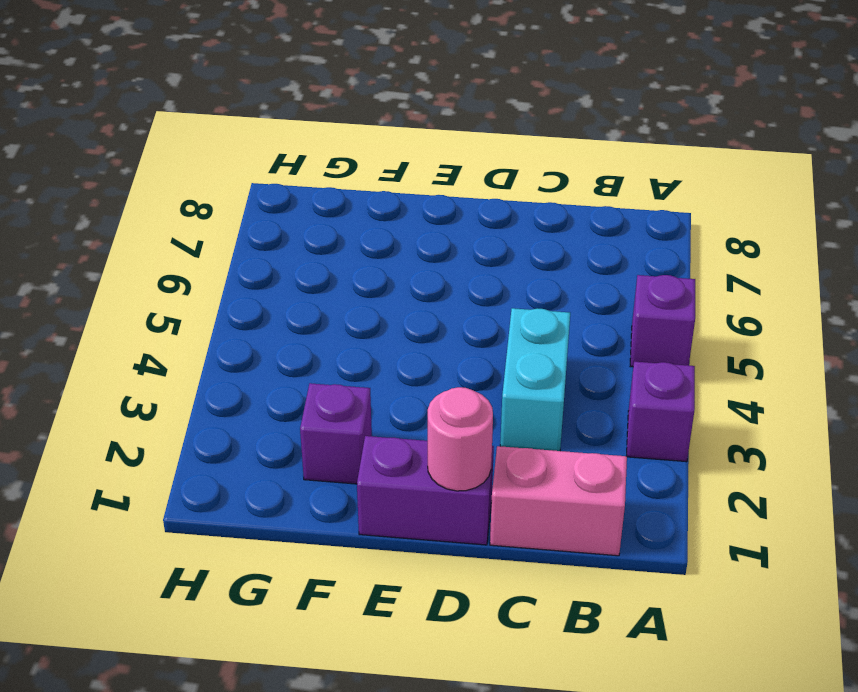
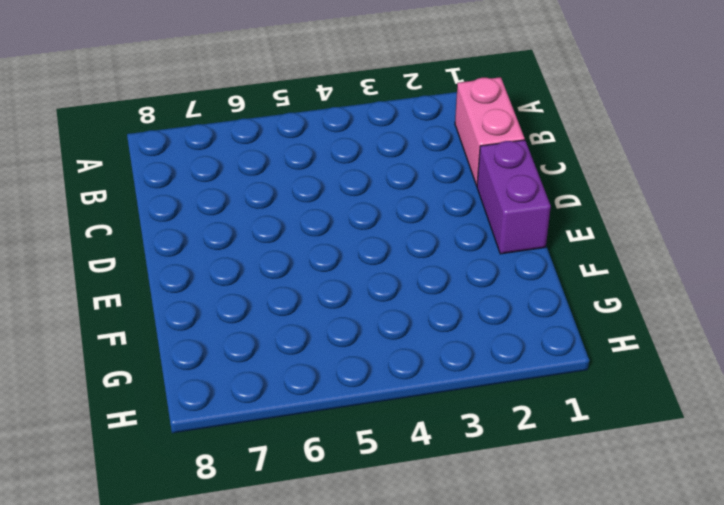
none -> purple brick A3 level 1
none -> purple brick A5 level 1

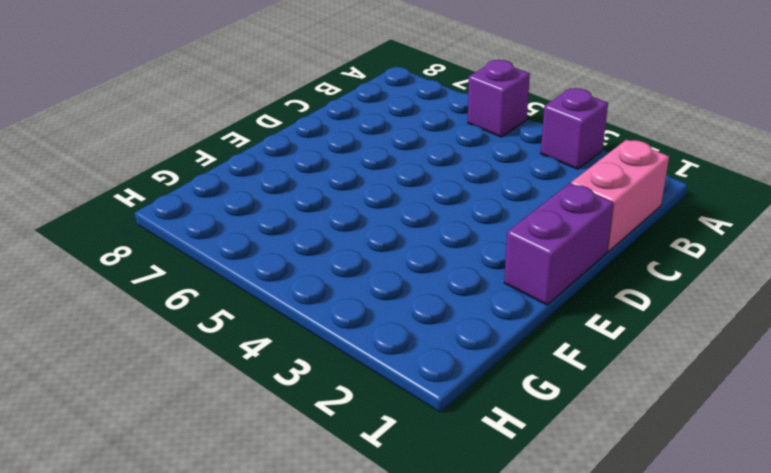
none -> cyan brick C3:C4 level 1
none -> purple brick F2 level 1

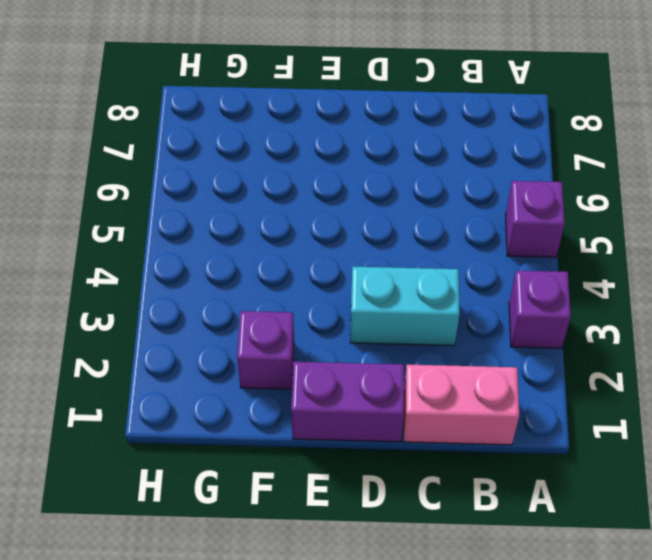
cyan brick C3:D3 level 1 -> cyan brick C3:C4 level 1
none -> pink round brick D1 level 2

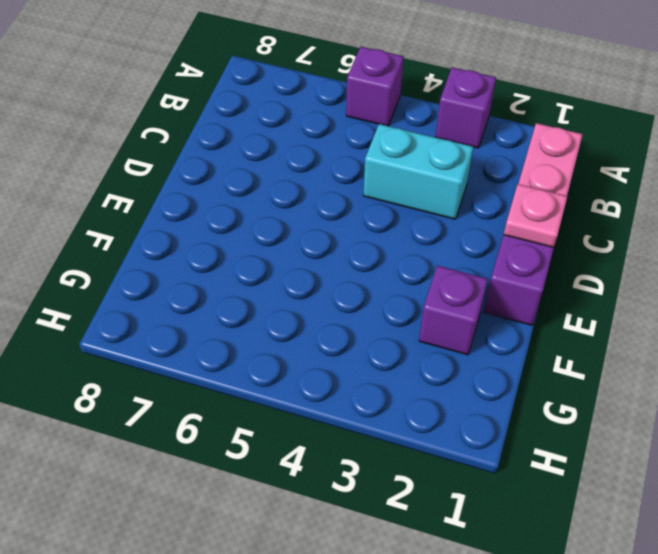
pink plate D1 level 2 -> pink round brick D1 level 2

